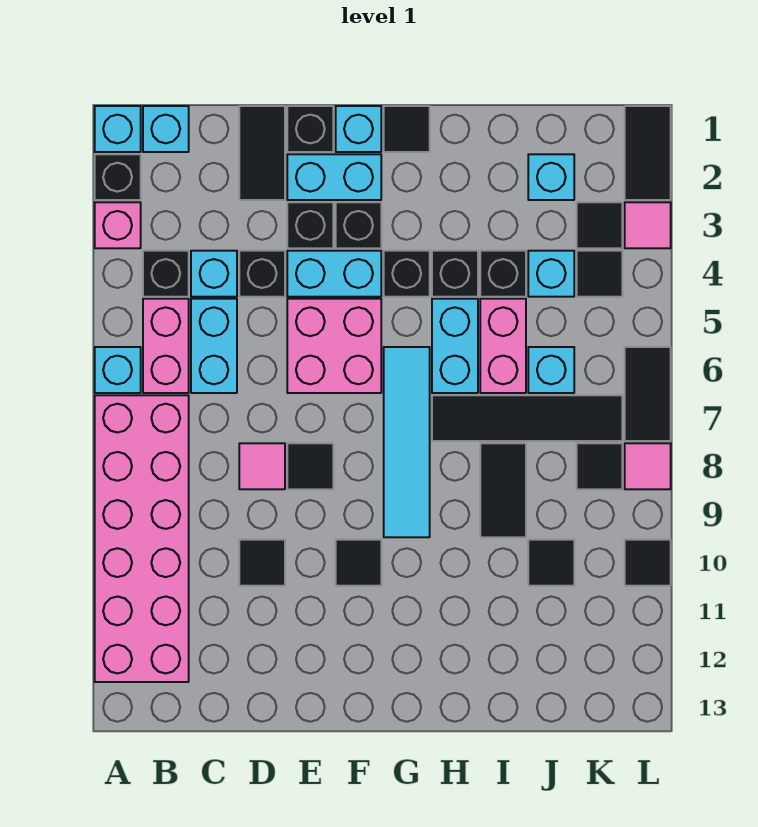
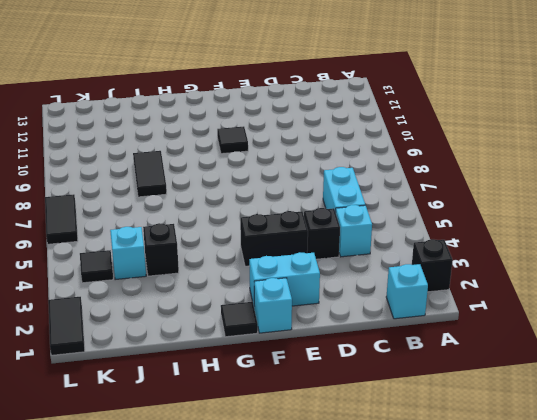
black brick E4:F4 level 1 -> cyan brick E4:F4 level 1
none -> cyan brick A1 level 1
none -> pink brick A3 level 1
none -> cyan brick A6 level 1
none -> pink brick A7:B12 level 1

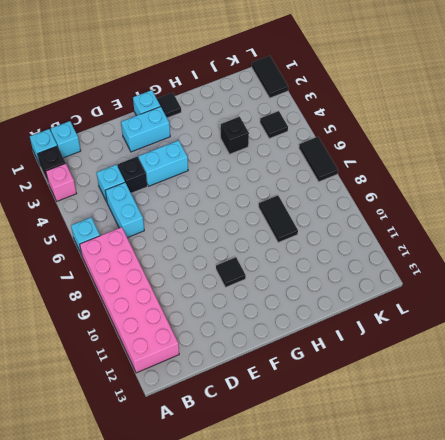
none -> black brick B4 level 1
none -> pink brick B5:B6 level 1
none -> black tile D1:D2 level 1
none -> pink tile D8 level 1

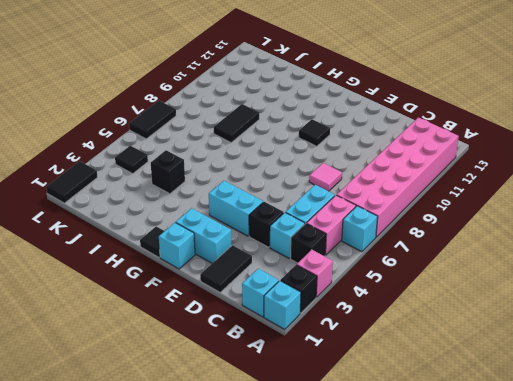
none -> black tile D10 level 1
none -> black brick E1 level 1
none -> black brick E3 level 1
none -> pink brick E5:F6 level 1

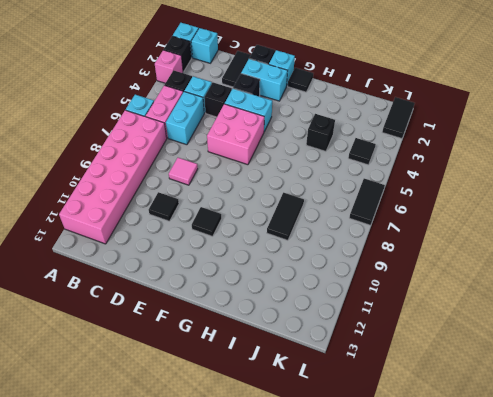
none -> black tile E8 level 1
none -> black brick F3 level 1
none -> black brick G4 level 1
none -> cyan tile G6:G9 level 1

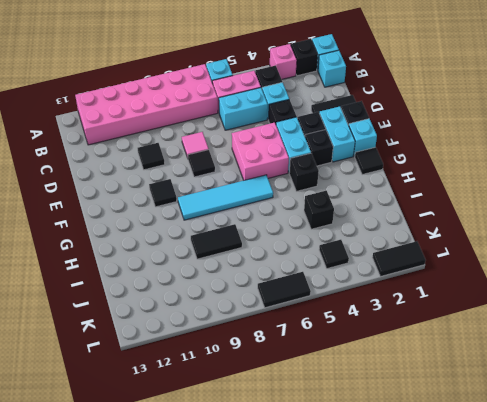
none -> black brick H4 level 1
none -> cyan brick H5:H6 level 1
none -> black tile H7:K7 level 1
none -> pink brick I5:I6 level 1

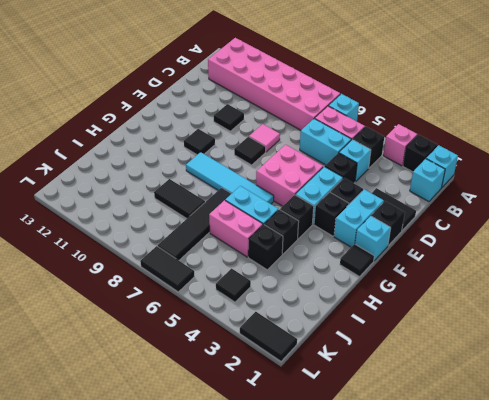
none -> cyan brick J2 level 1
none -> cyan brick J4 level 1
none -> cyan brick J6 level 1
none -> black tile J10 level 1

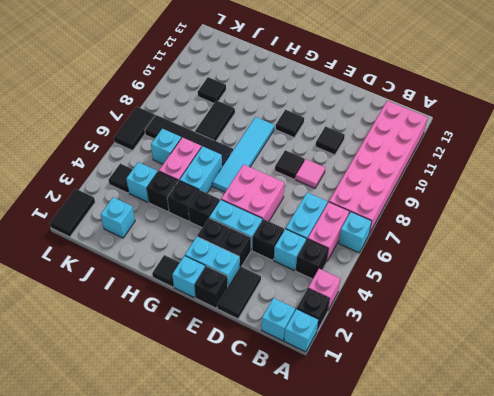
none -> black tile K3 level 1
none -> black tile K8 level 1
none -> pink tile L3 level 1
none -> pink tile L8 level 1

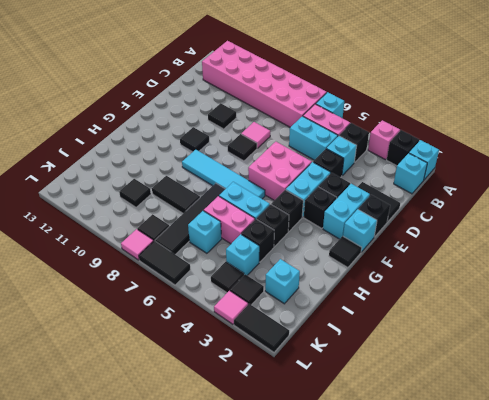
none -> black tile L10 level 1

